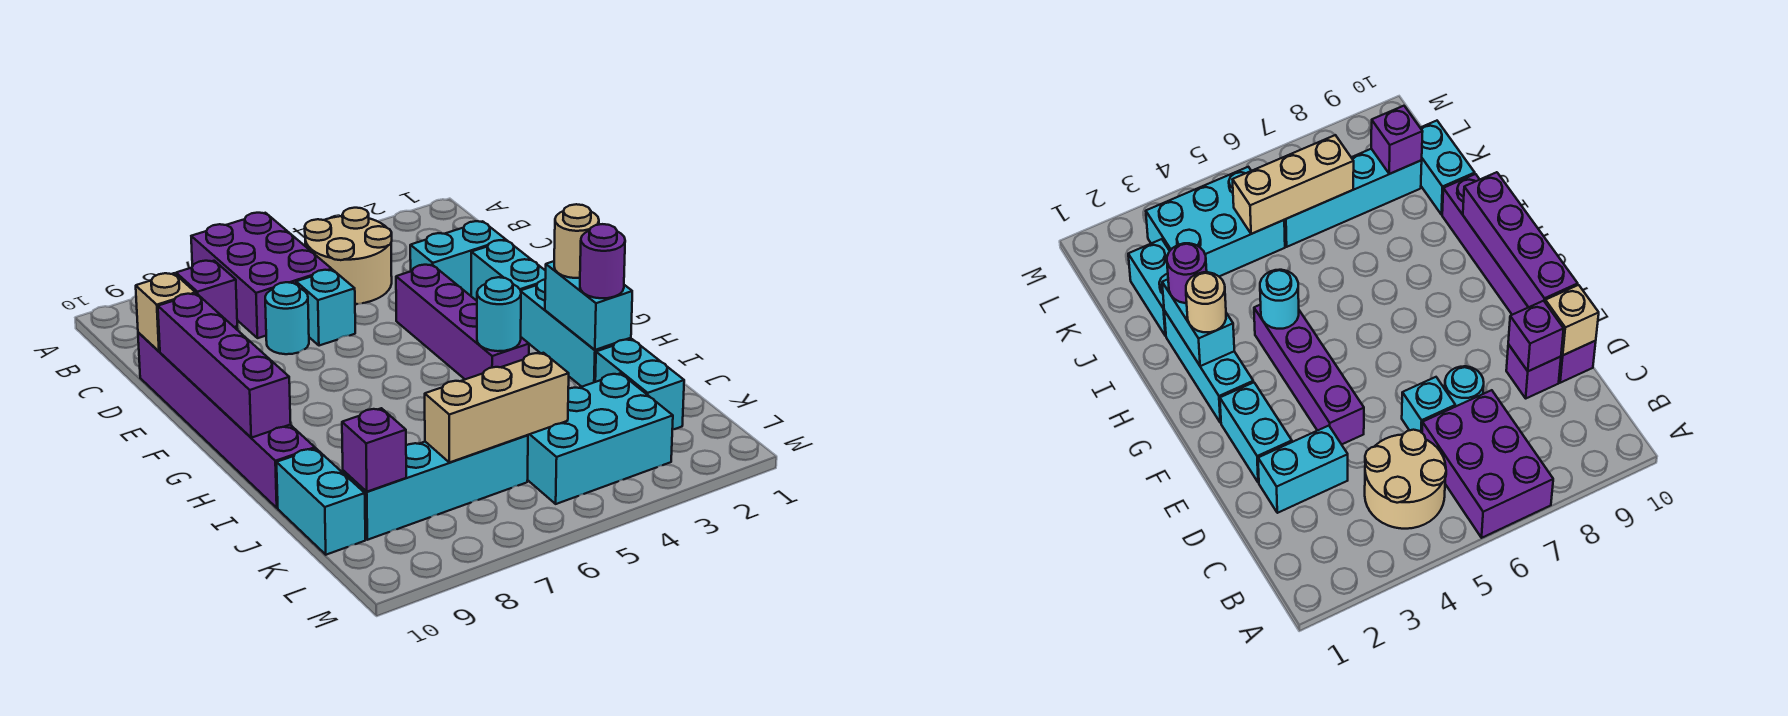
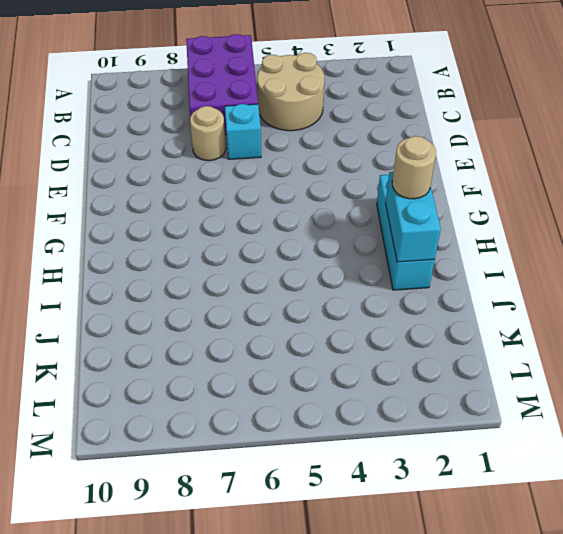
tan round brick D7 level 1 -> cyan round brick D7 level 1
none -> cyan brick D2:D3 level 1
none -> purple brick D9 level 1
none -> purple brick D10:I10 level 1

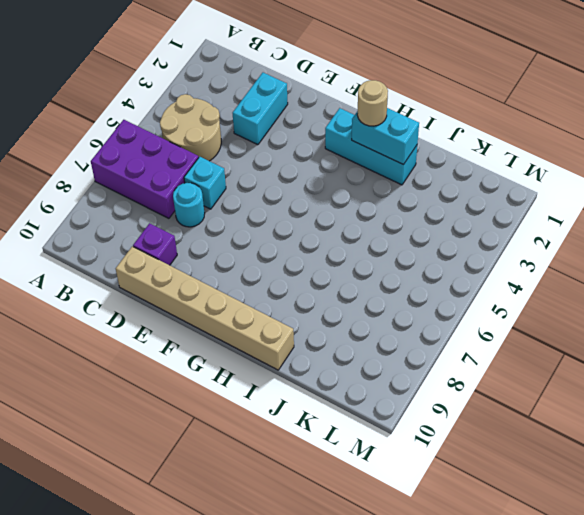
tan brick D10:I10 level 1 -> purple brick D10:I10 level 1
none -> cyan brick E2:F2 level 1
none -> purple brick E4:H4 level 1
none -> cyan brick J2:K2 level 1

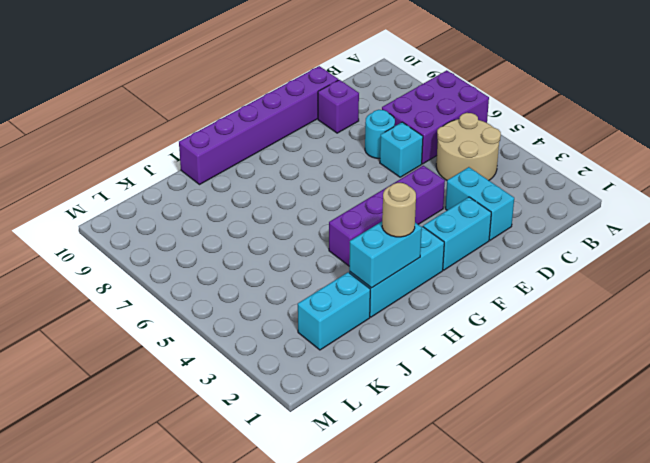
none -> cyan brick J10:K10 level 1
none -> cyan brick K3:L5 level 1
none -> cyan brick K6:K9 level 1

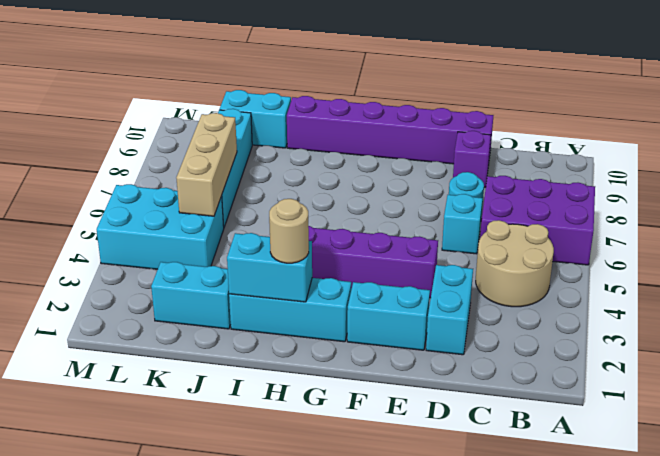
cyan brick K4:M5 level 1 -> cyan brick K3:L5 level 1
none -> purple brick D9 level 2
none -> tan brick D10 level 2
none -> purple brick E10:H10 level 2

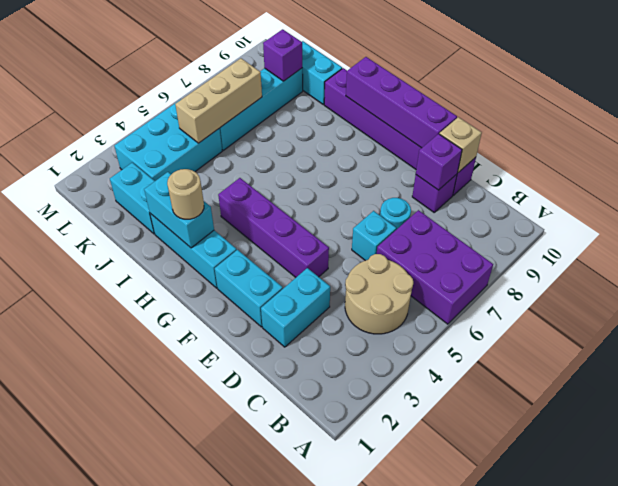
none -> cyan round brick H4 level 2
none -> purple round brick I2 level 3

